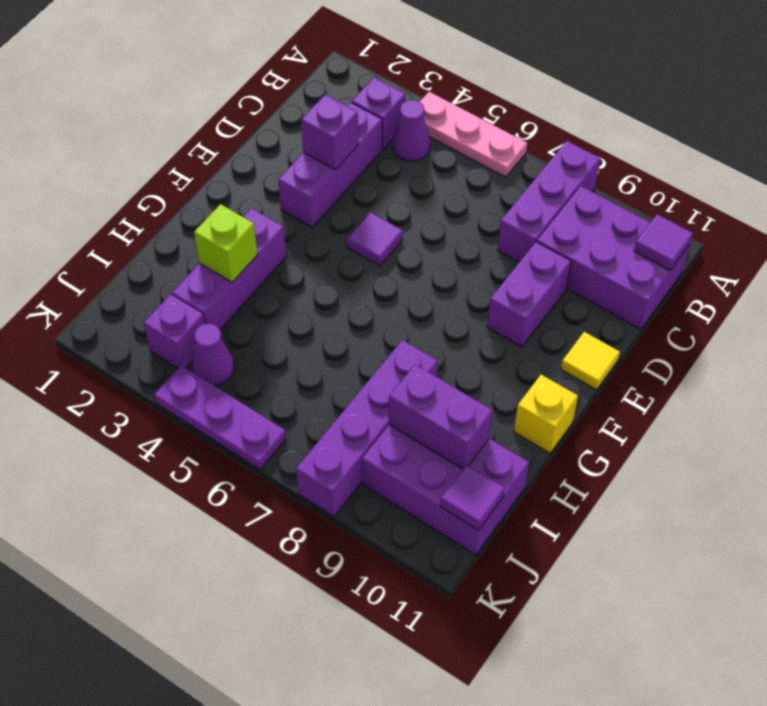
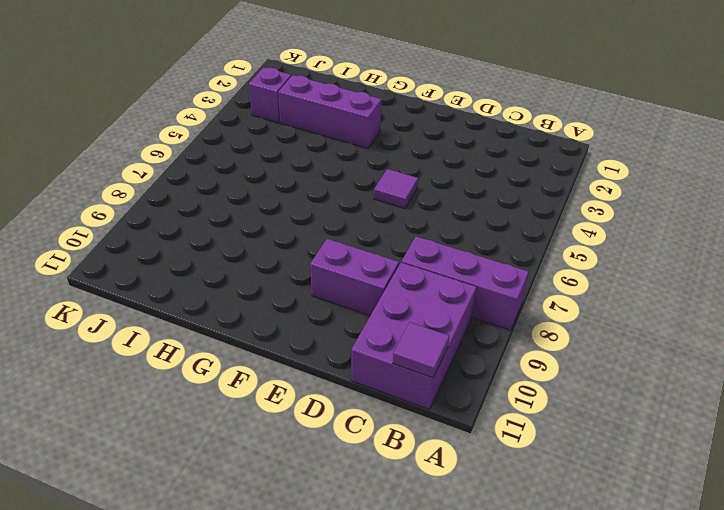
none -> pink plate A4:A6 level 1
none -> purple brick B3 level 1
none -> purple cone B4 level 1

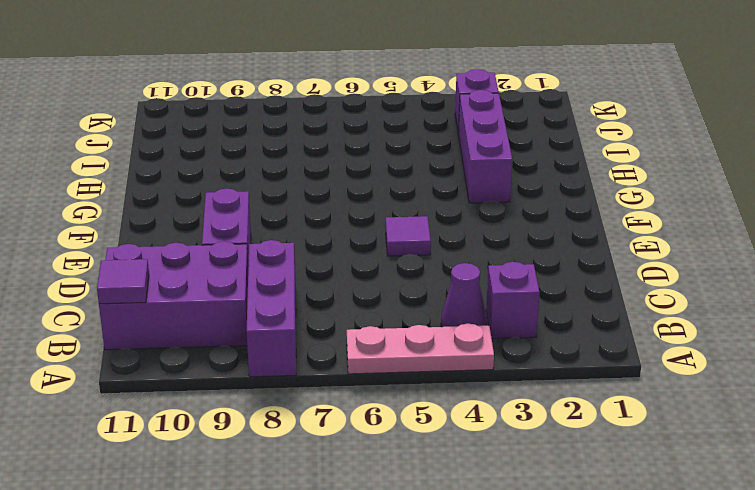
none -> purple brick C3:E3 level 1
none -> yellow tile E11 level 1
none -> yellow brick G11 level 1

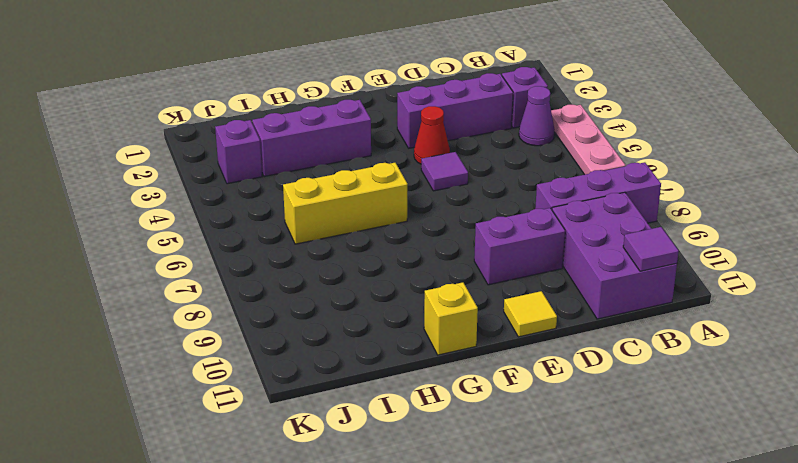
red cone E4 level 1 -> none
yellow brick G6:I6 level 1 -> none
none -> purple brick H8:K8 level 1
none -> purple brick I9:J11 level 1
none -> purple cone J4 level 1

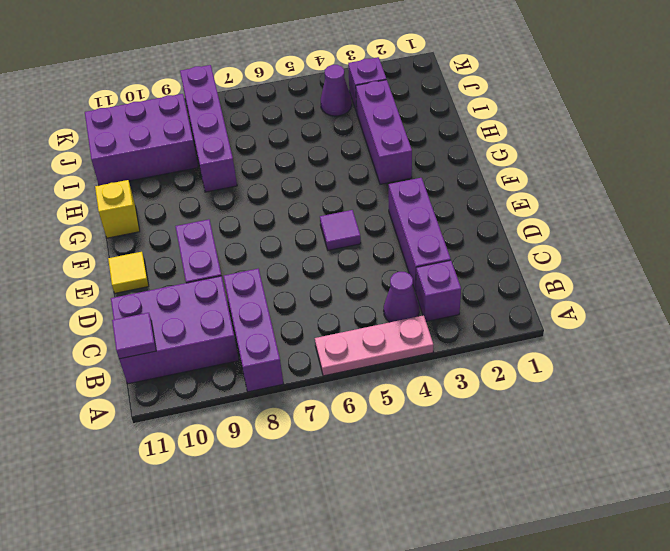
none -> purple plate K4:K6 level 1
none -> purple brick D3 level 2
none -> lime brick H3 level 2

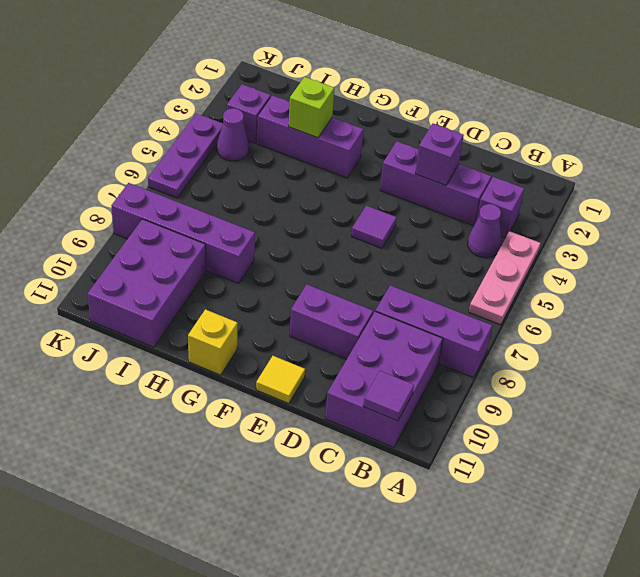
none -> purple brick I9:I10 level 2
none -> purple tile J11 level 2

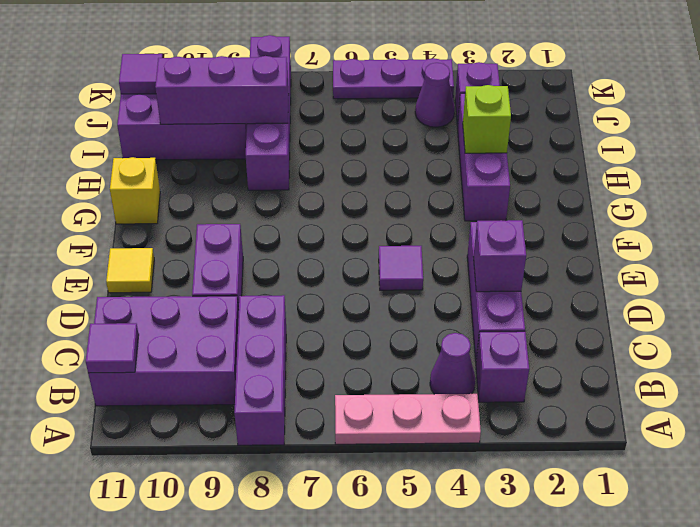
purple brick I8:I10 level 2 -> purple brick I9:I10 level 2

